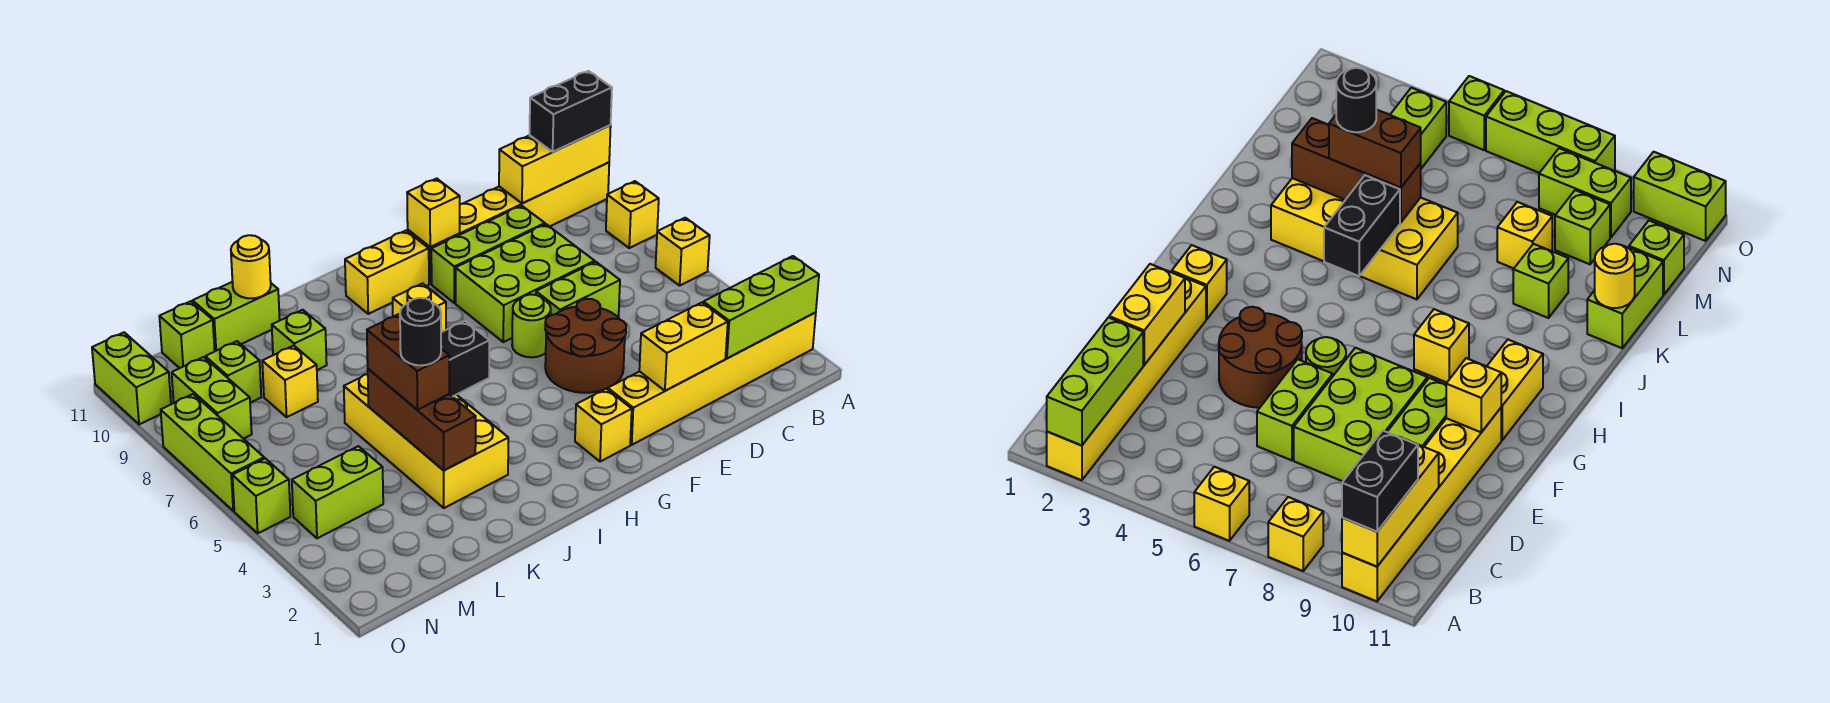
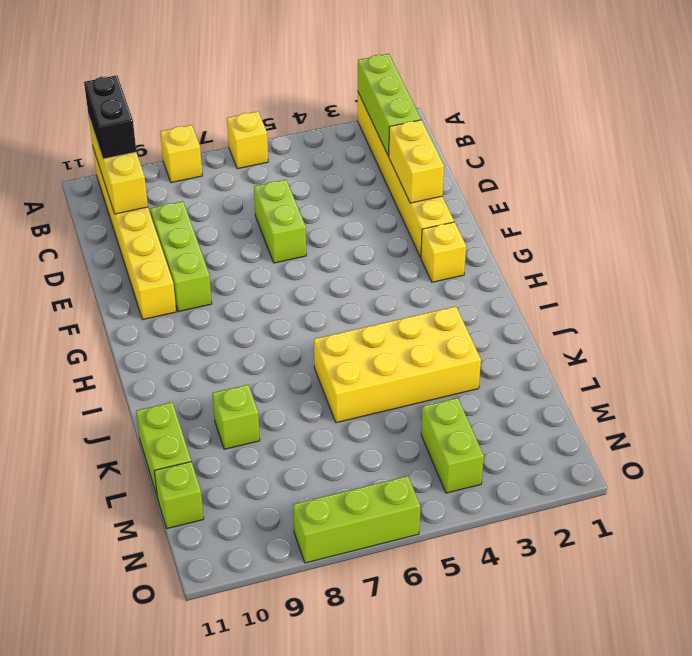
none -> lime brick D7:F8 level 1
none -> brown round brick E4:F5 level 1
none -> lime round brick F6 level 1
none -> yellow brick G10:H10 level 1

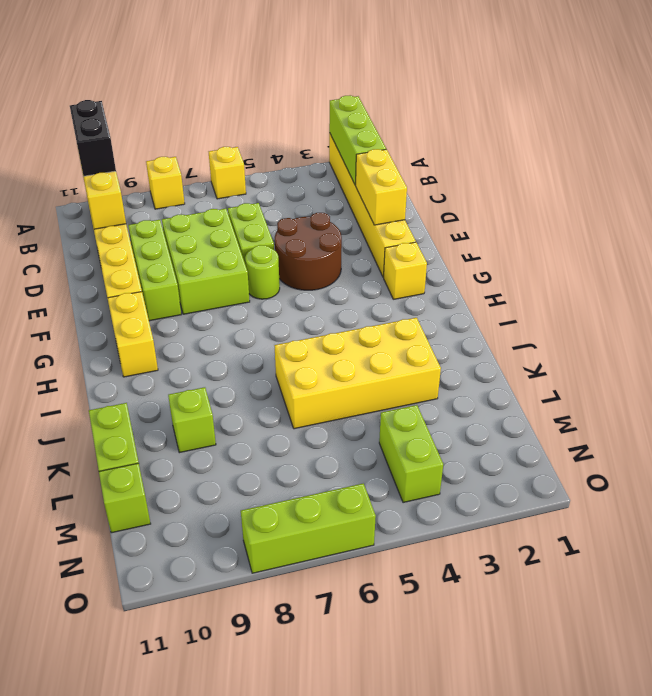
none -> yellow brick H8 level 1
none -> yellow brick L8 level 1
none -> lime brick M9 level 1
none -> lime brick N8:N9 level 1

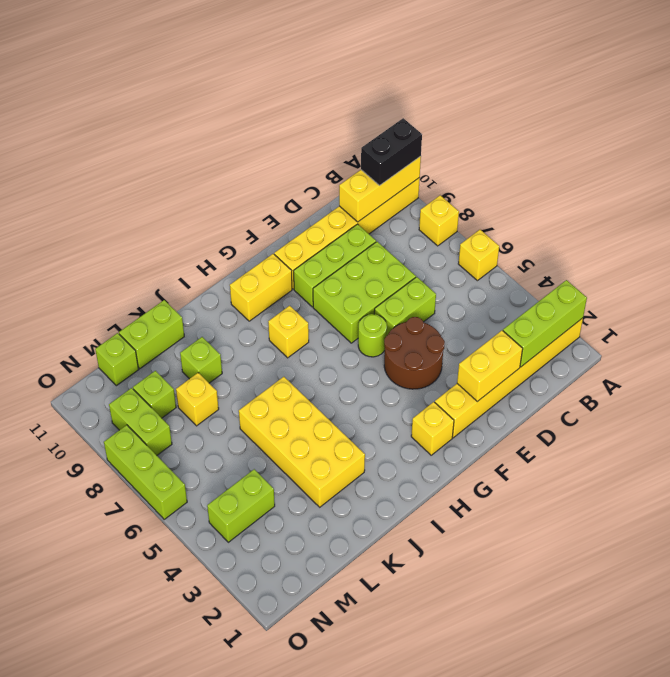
none -> lime brick O5 level 1
none -> lime brick O10:O11 level 1
none -> yellow brick F10 level 2
none -> black brick I5:J5 level 2

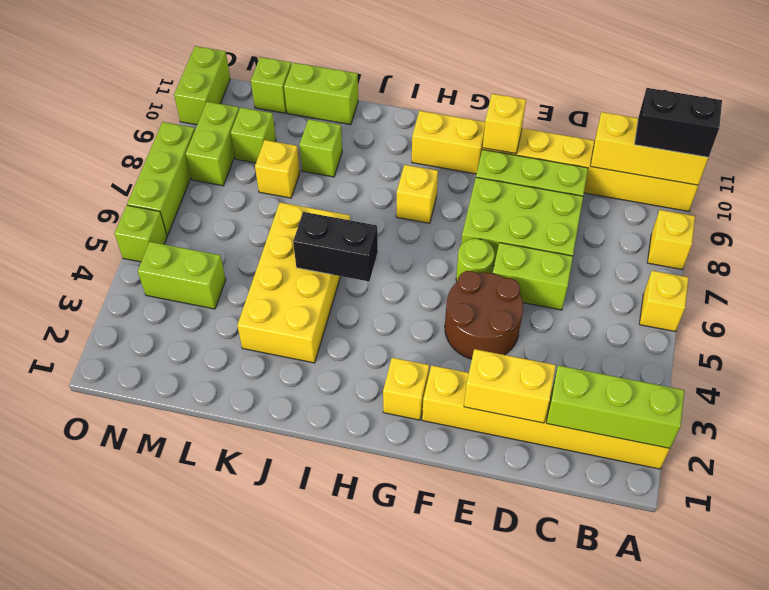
none -> brown brick K3:K5 level 2
none -> yellow round brick K11 level 2
none -> brown brick K4:K5 level 3
none -> black round brick K4 level 4

